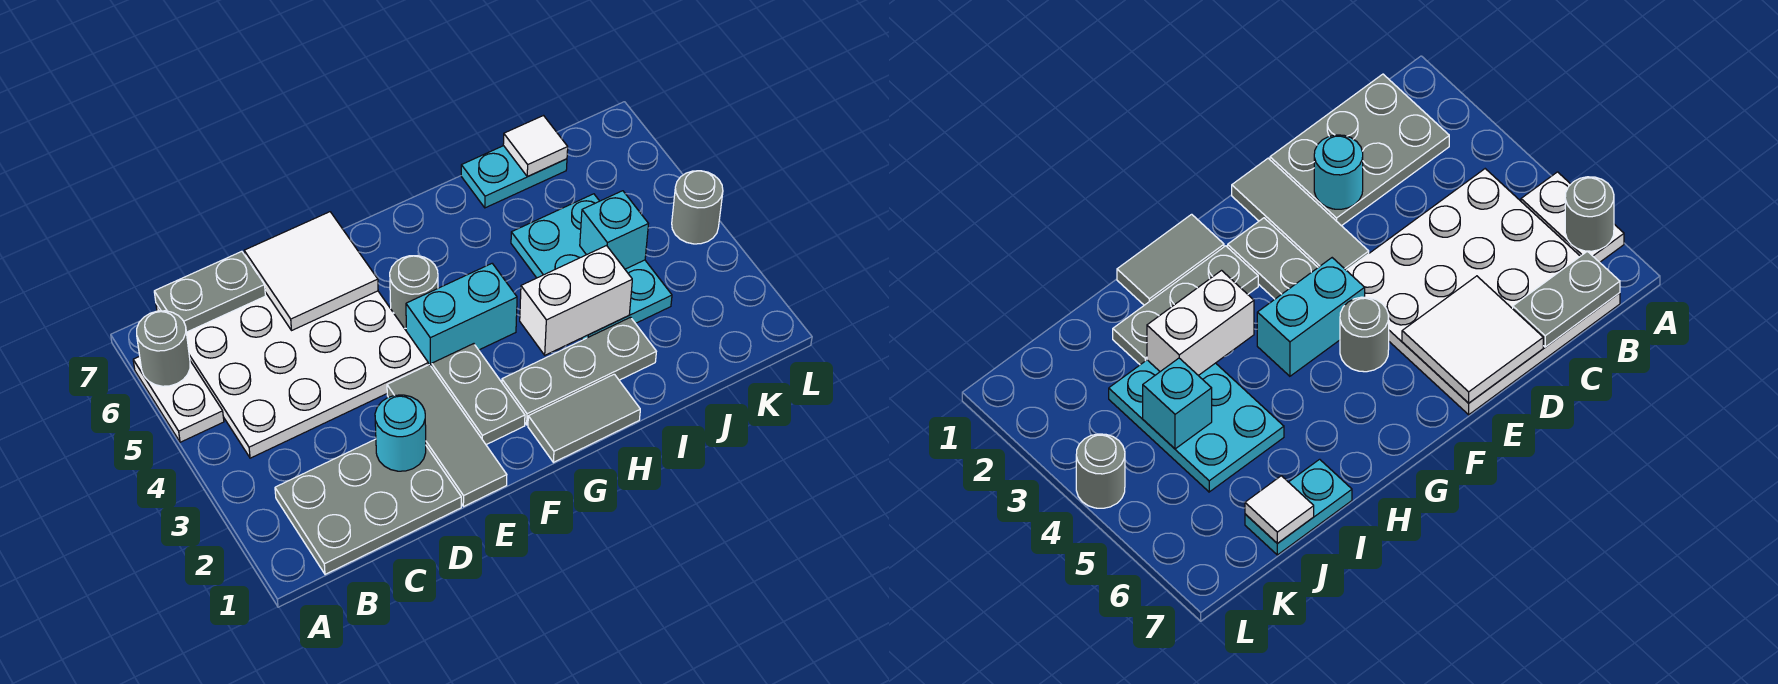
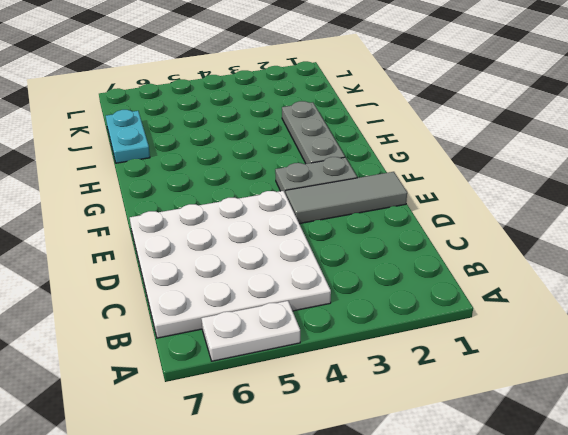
none -> grey plate B1:D2 level 1
none -> cyan brick F4:G4 level 1
none -> grey round brick F5 level 1

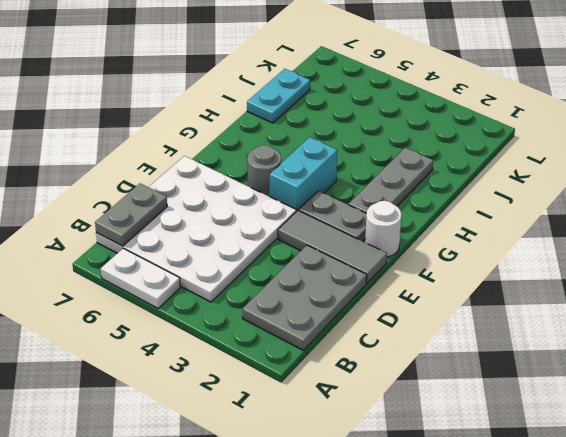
white round brick F1 level 1 -> none
none -> grey tile G1:H1 level 1
none -> cyan plate I3:J5 level 1
none -> grey round brick L4 level 1

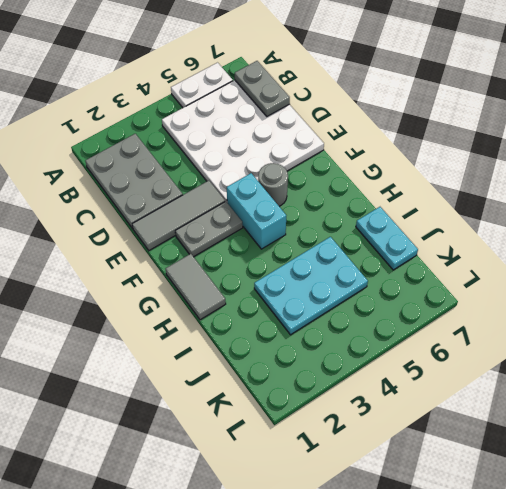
none -> grey plate G2:I2 level 1
none -> grey round brick L4 level 1
none -> grey round brick A6 level 2

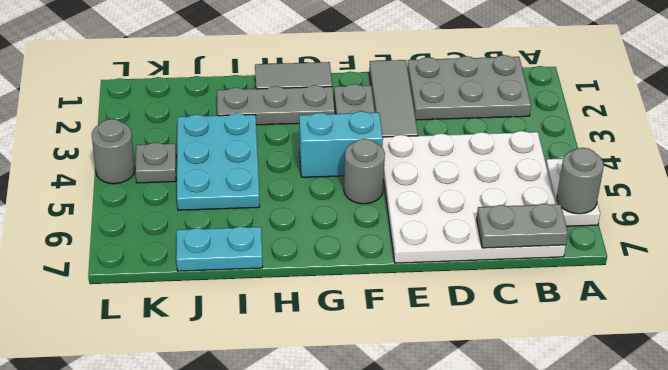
grey plate K4 level 1 -> none
none -> cyan round brick D2 level 2
none -> white tile D6:E7 level 2
none -> white brick H3:I3 level 2

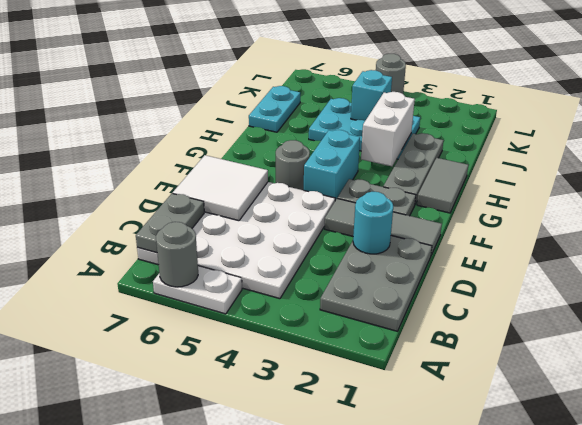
none -> white tile J7 level 2

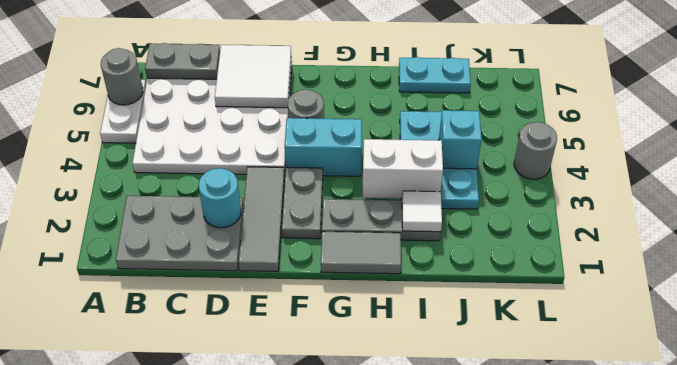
white tile I2 level 2 -> white tile J7 level 2

